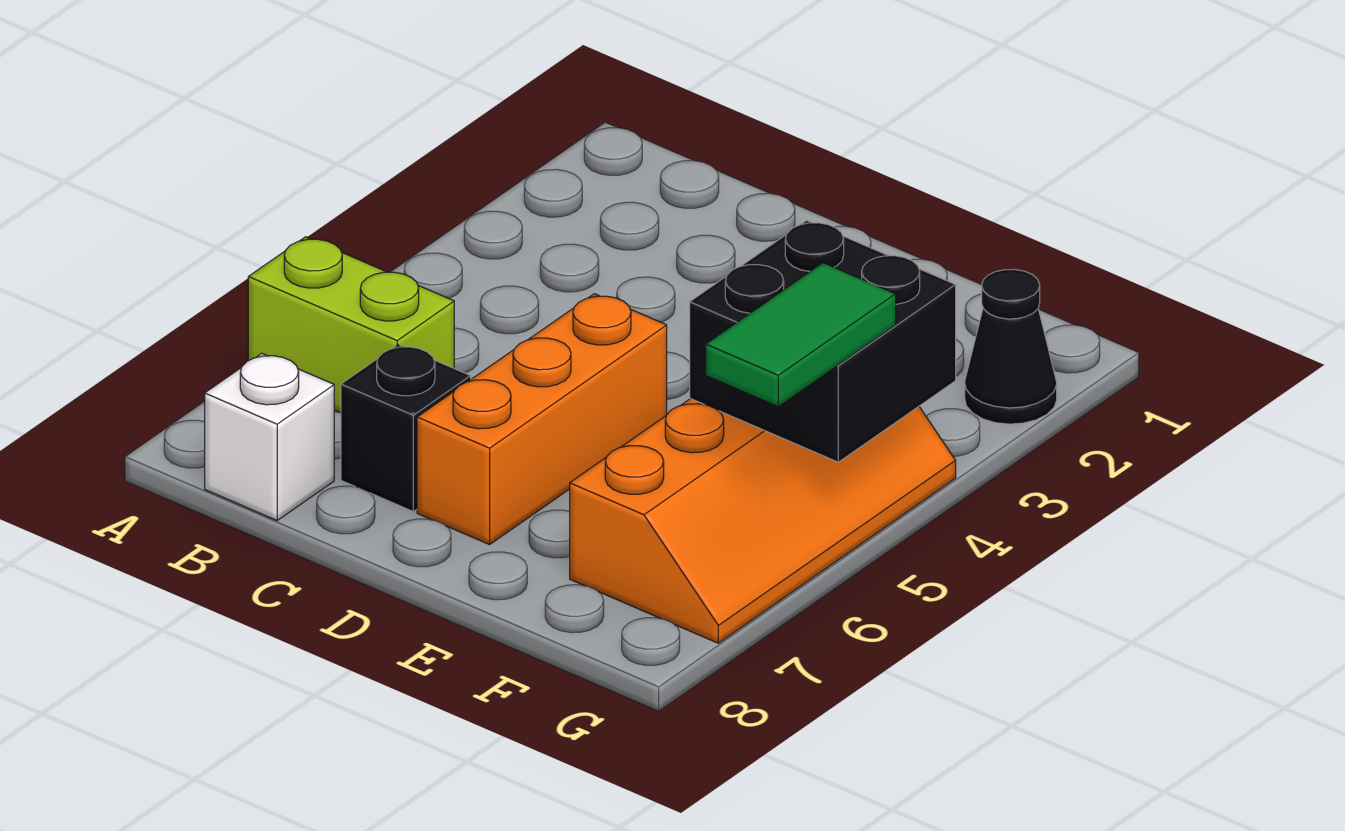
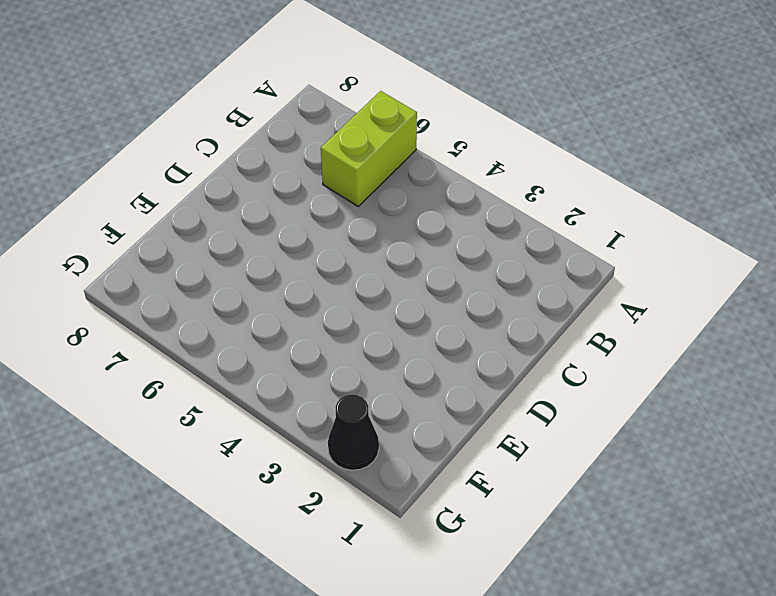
none -> white brick B8 level 1
none -> black brick C7 level 1

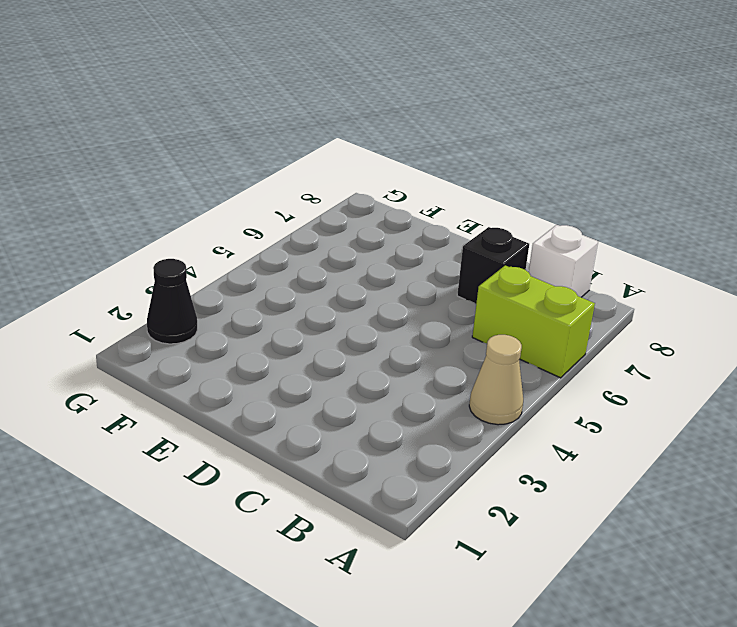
tan cone A4 level 1 -> none
none -> orange brick D5:D7 level 1
none -> orange slope F4:G7 level 1 top F

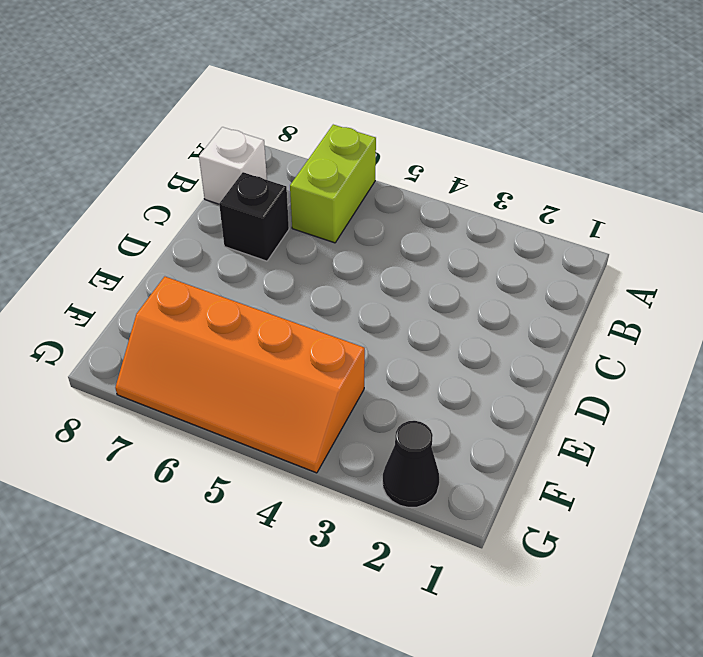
none -> orange brick D5:D7 level 1
none -> black brick F4:G5 level 2

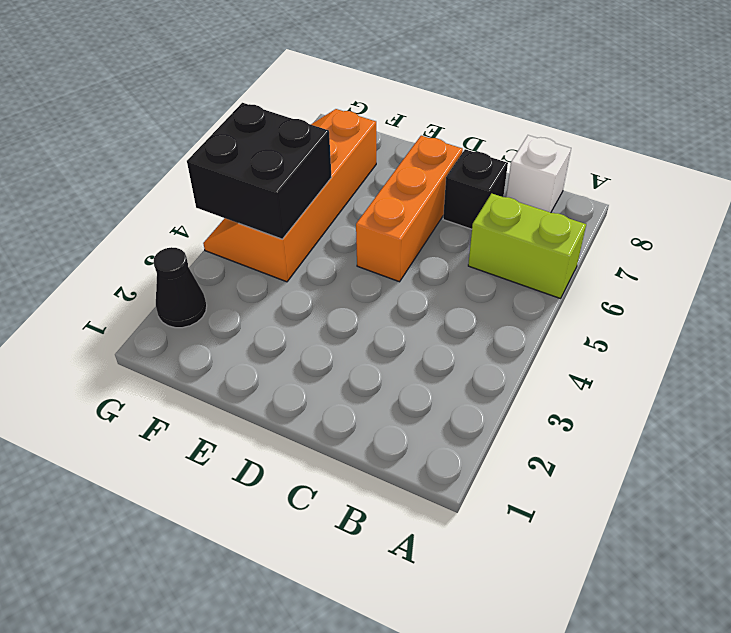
none -> green tile G5:G6 level 3

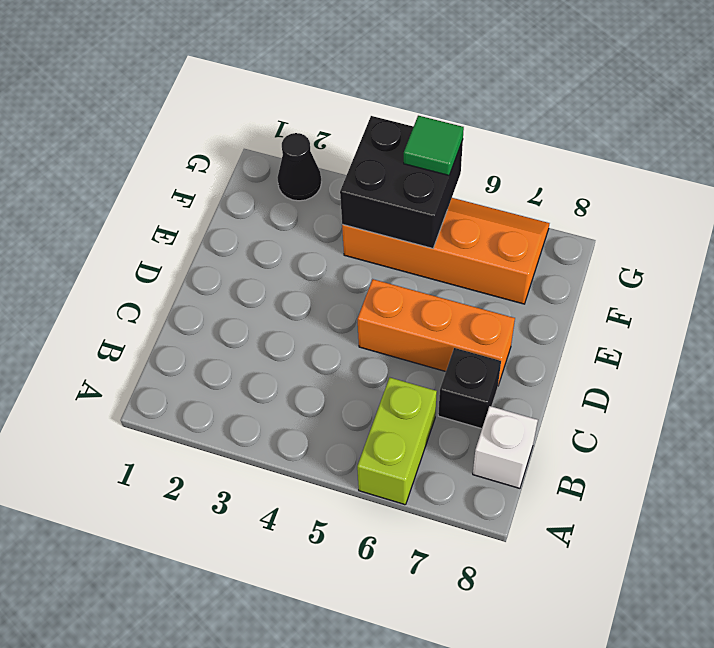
green tile G5 level 3 -> green tile G5:G6 level 3

